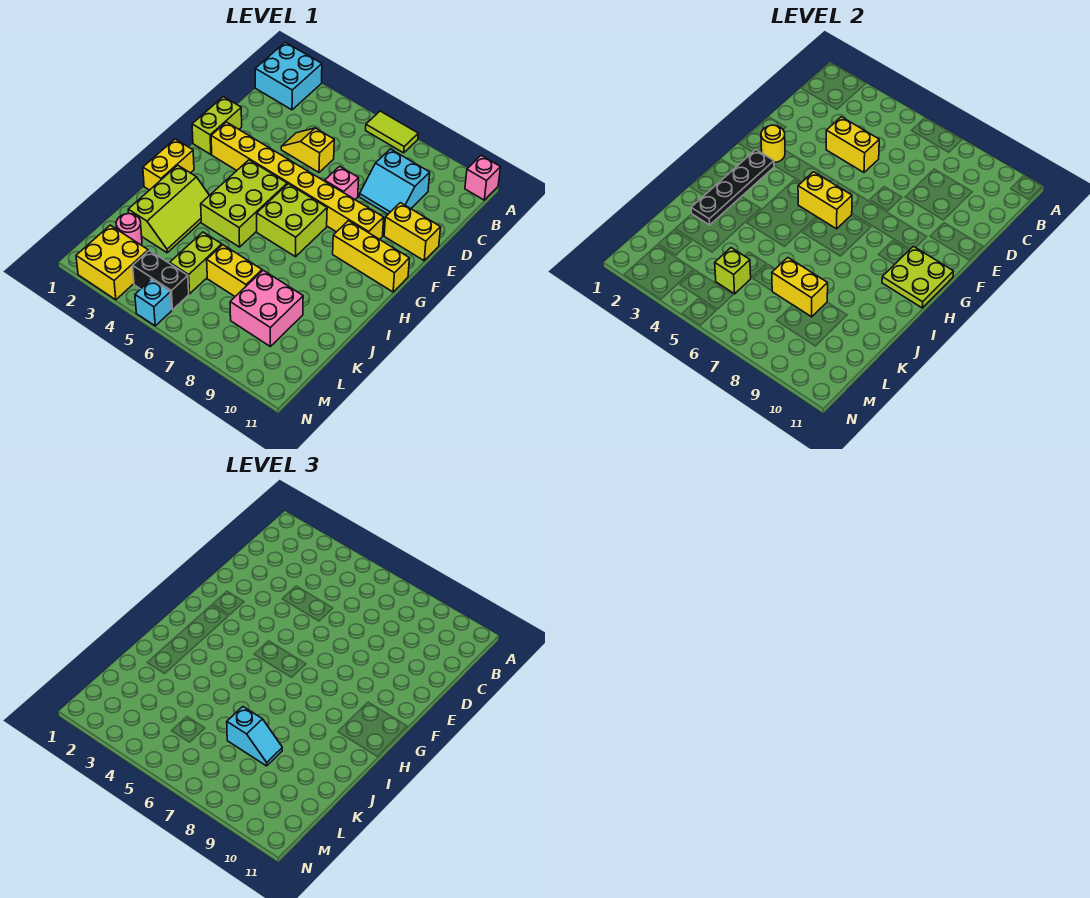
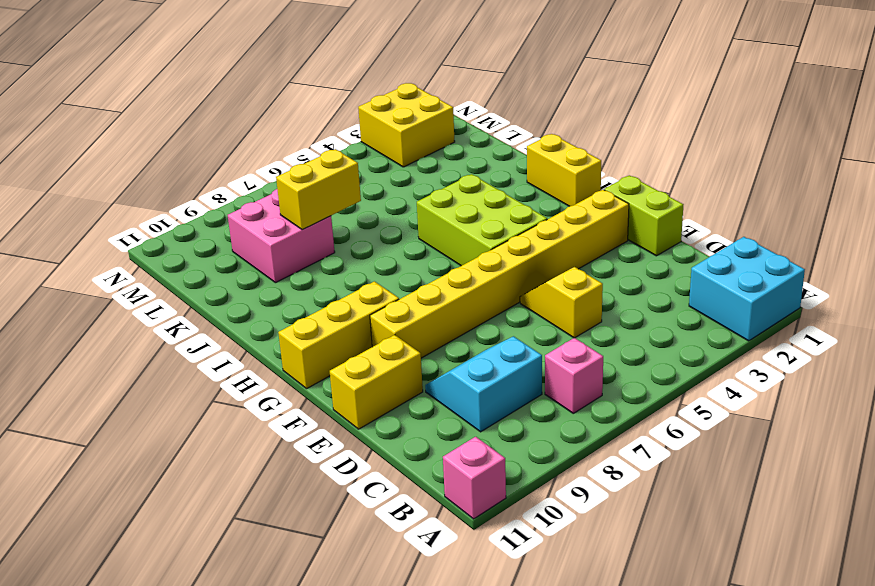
pink brick B7 level 1 -> pink brick E7 level 1
yellow slope D5:E5 level 1 top D -> yellow slope D4:D5 level 1 top 5
none -> lime tile A6:A7 level 1
none -> lime brick G6:H7 level 1
none -> lime slope I2:K3 level 1 top 2

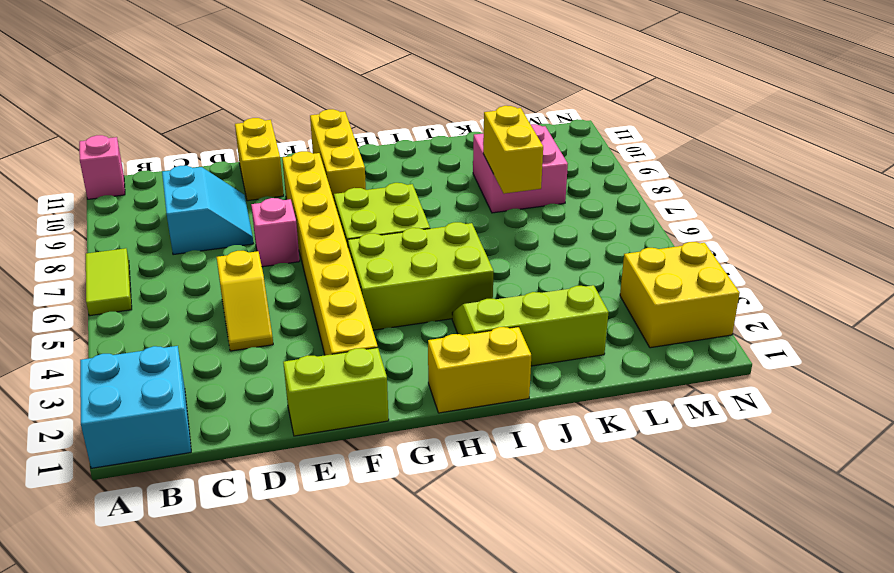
none -> lime brick K5:L5 level 1
none -> yellow brick K6:K7 level 1
none -> pink round brick L2 level 1

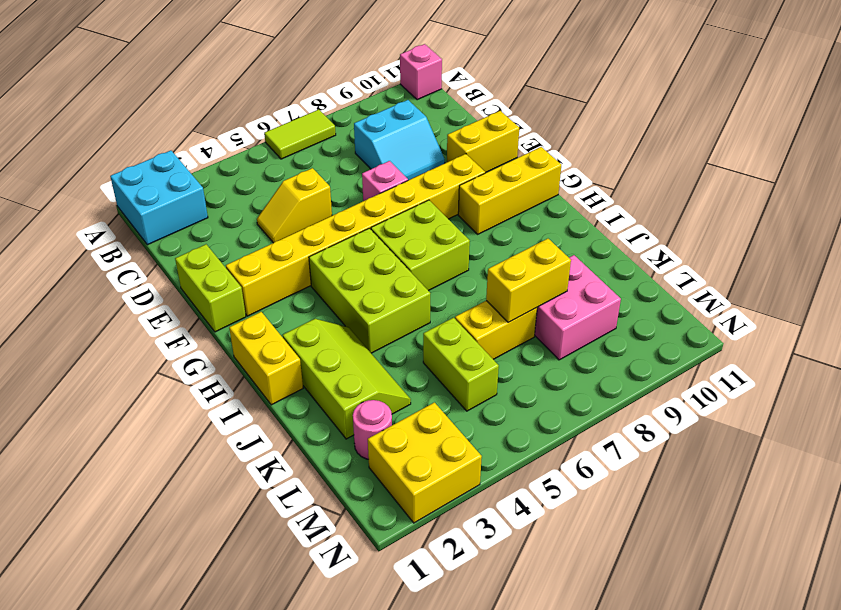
none -> black brick M4:M5 level 1
none -> cyan brick N5 level 1
none -> yellow brick D4:D5 level 2

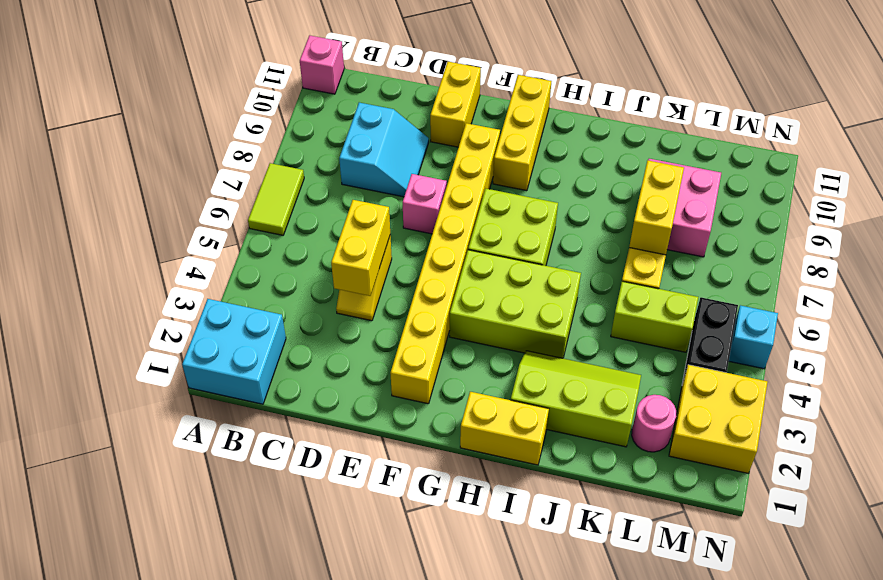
none -> lime brick E1:F1 level 1
none -> yellow round brick F2 level 2
none -> black plate G2:J2 level 2

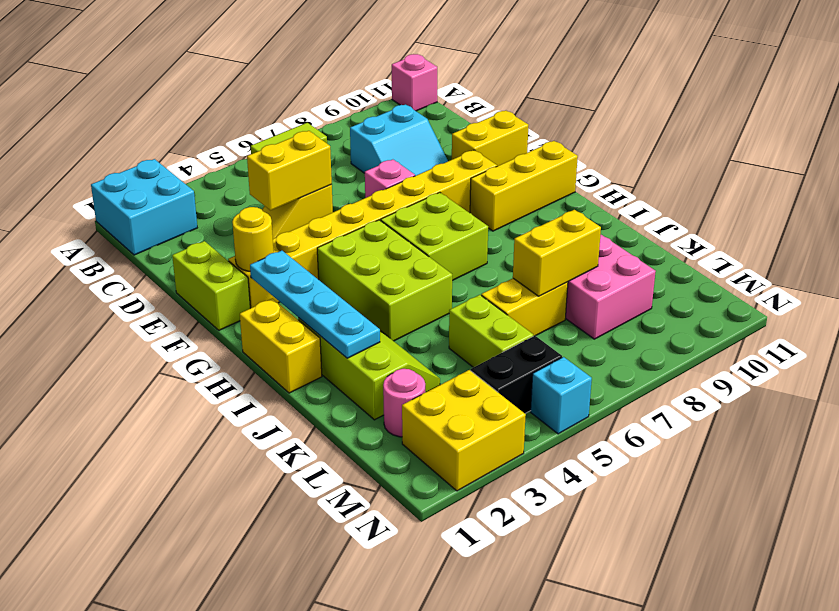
cyan plate G2:J2 level 2 -> black plate G2:J2 level 2
none -> yellow brick G5:G6 level 2
none -> lime plate G10:H11 level 2
none -> lime brick L5 level 2

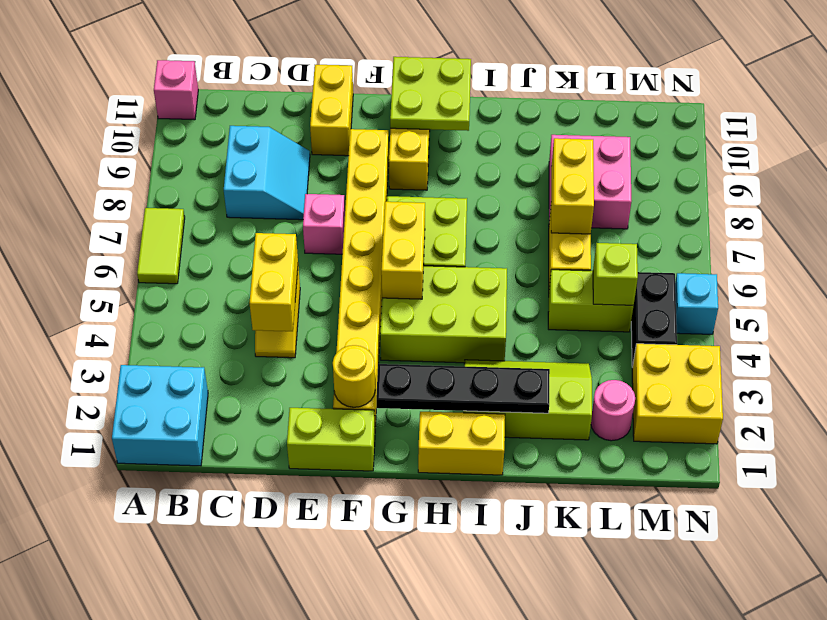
none -> cyan slope K7:K8 level 3 top 7

